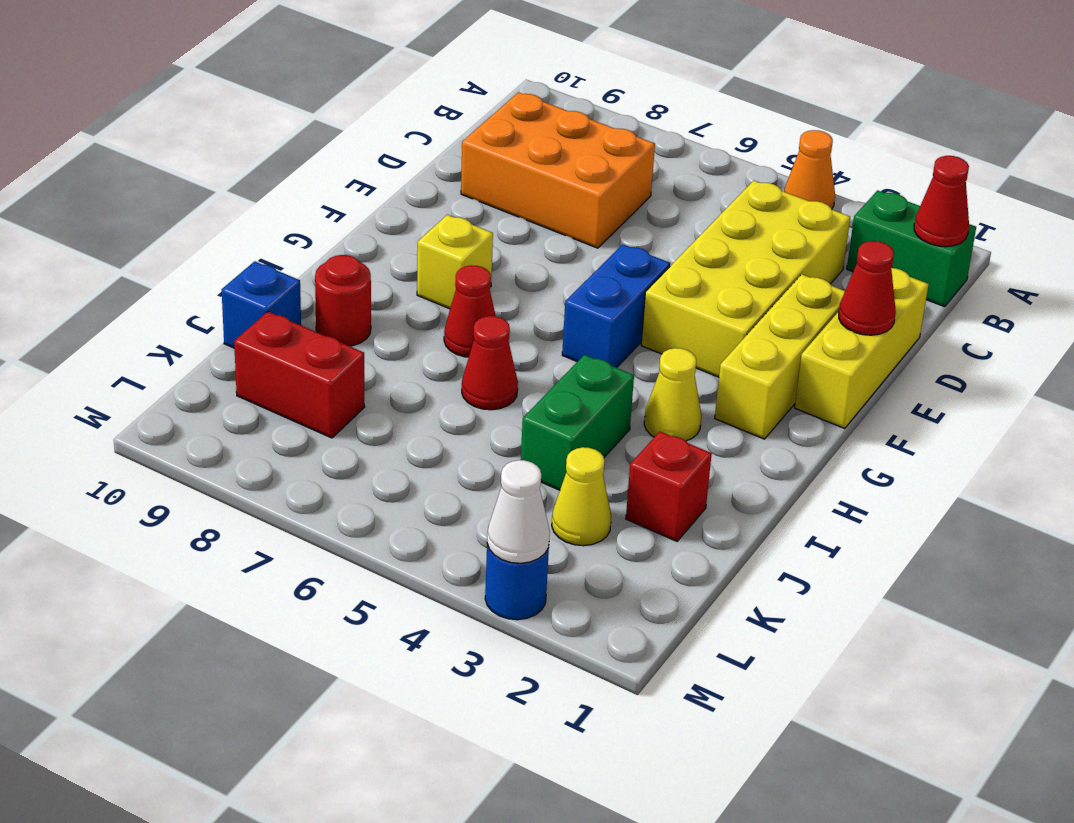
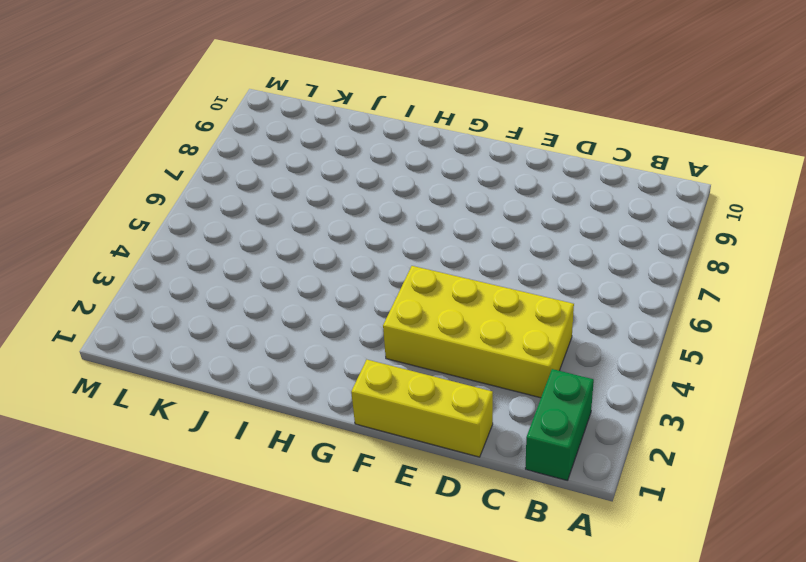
none -> orange cone A4 level 1
none -> orange brick C7:D9 level 1
none -> yellow brick E2:G2 level 1

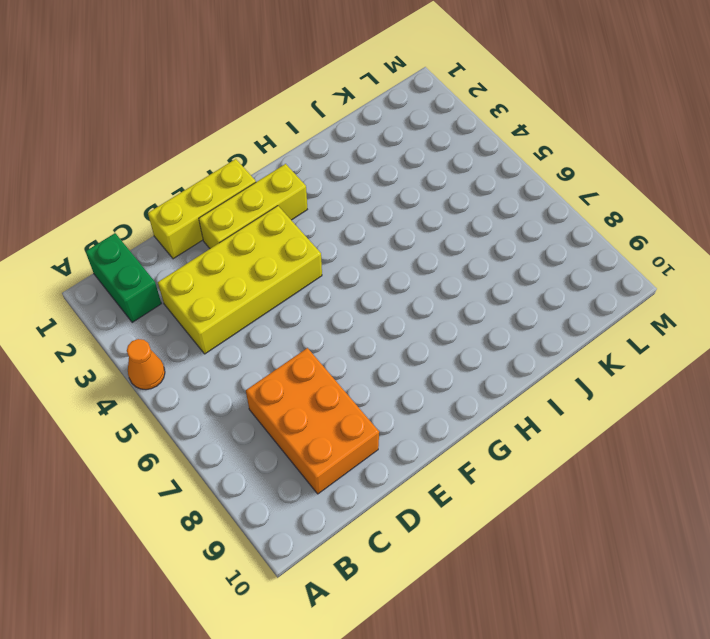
none -> blue brick F5:G5 level 1
none -> yellow brick G8 level 1
none -> yellow cone H3 level 1

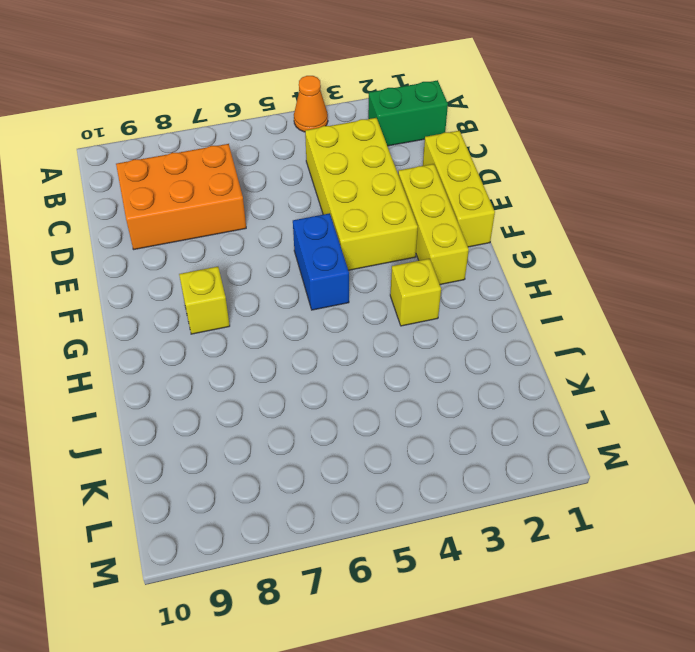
yellow brick H3 level 1 -> yellow cone H3 level 1
none -> red cone H7 level 1
none -> green brick I4:J4 level 1
none -> red cone I6 level 1

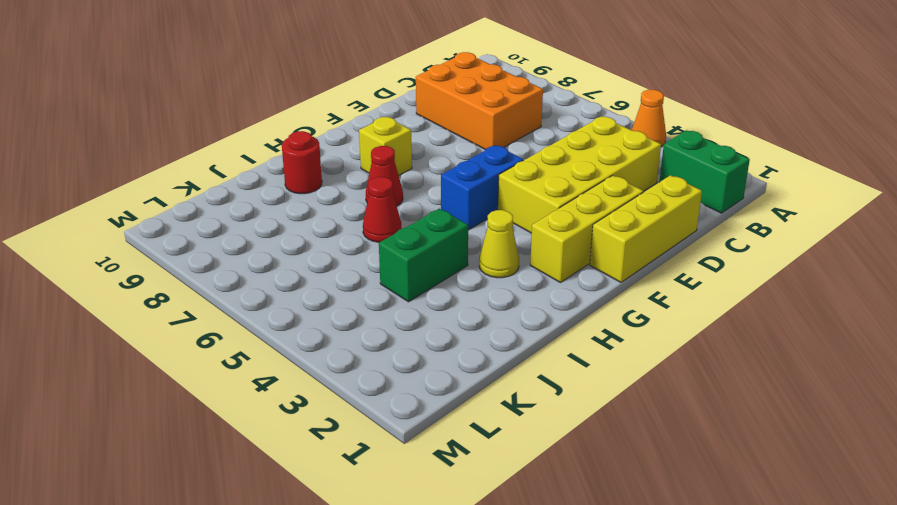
none -> red brick J2 level 1
none -> blue brick J10 level 1
none -> yellow cone K3 level 1

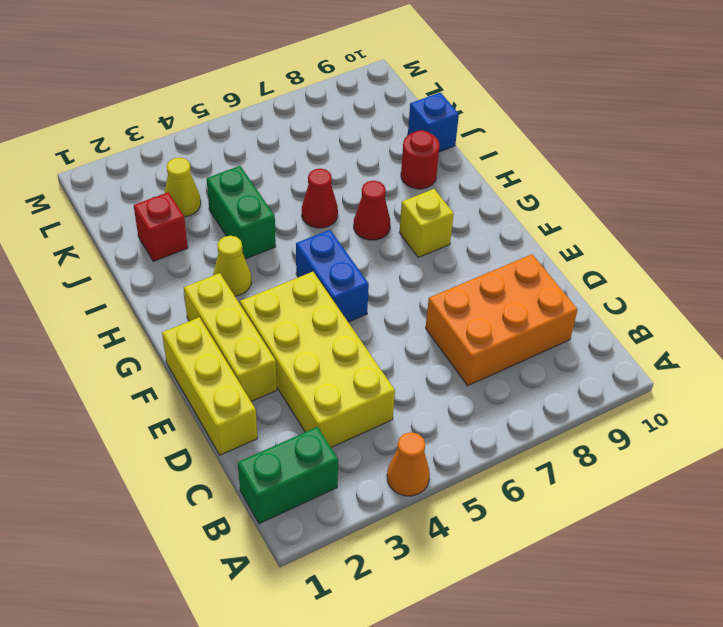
none -> red brick K8:K9 level 1
none -> blue round brick M3 level 1
none -> red cone B1 level 2

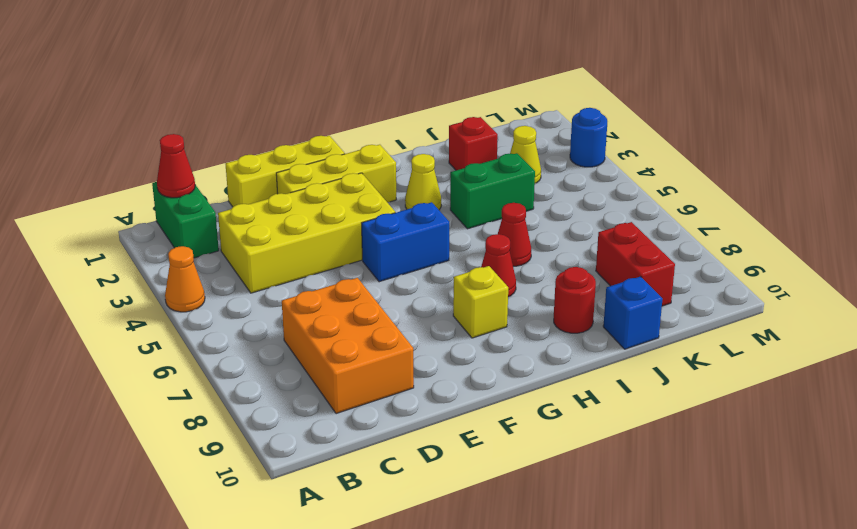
none -> red cone E1 level 2
none -> white cone M3 level 2

